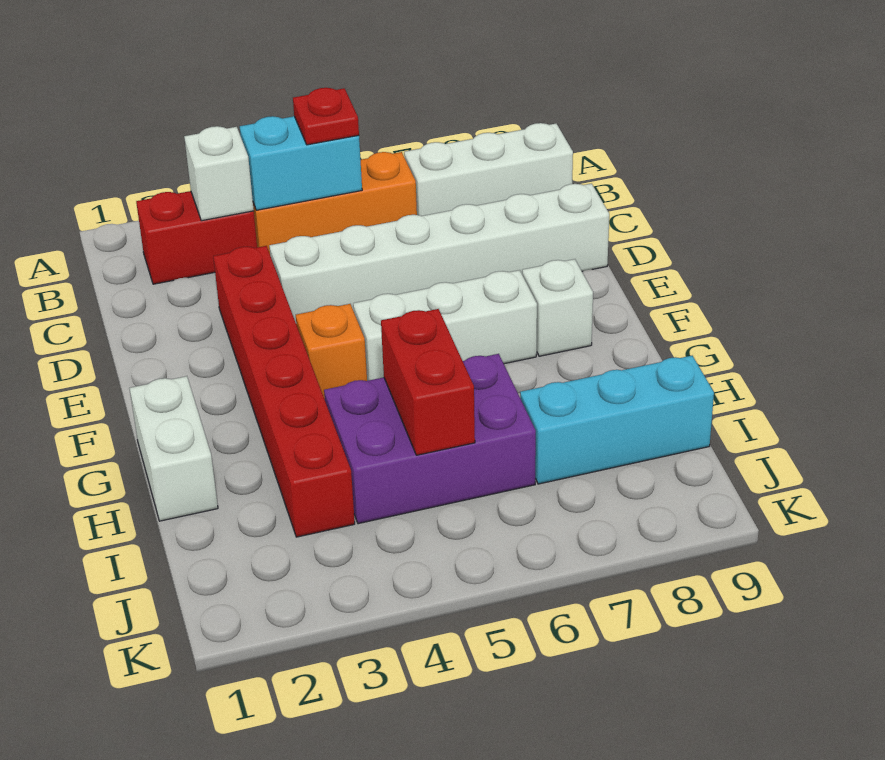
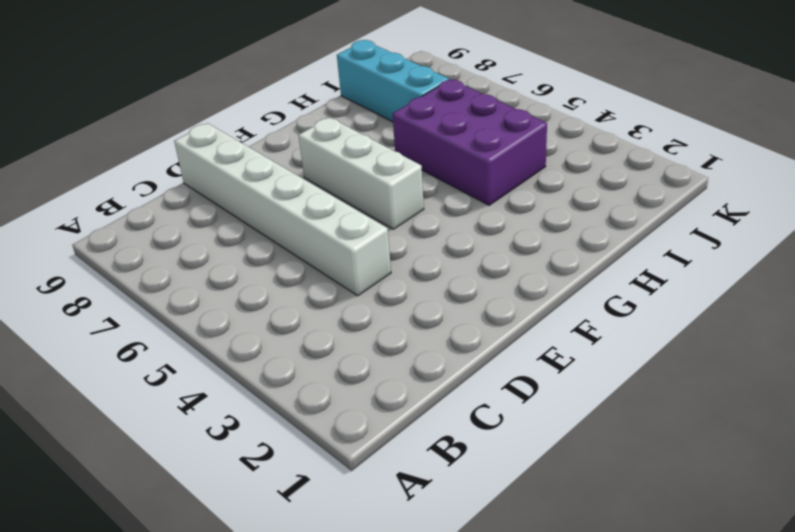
none -> red brick B2:B3 level 1
none -> orange brick B4:B6 level 1
none -> white brick B7:B9 level 1

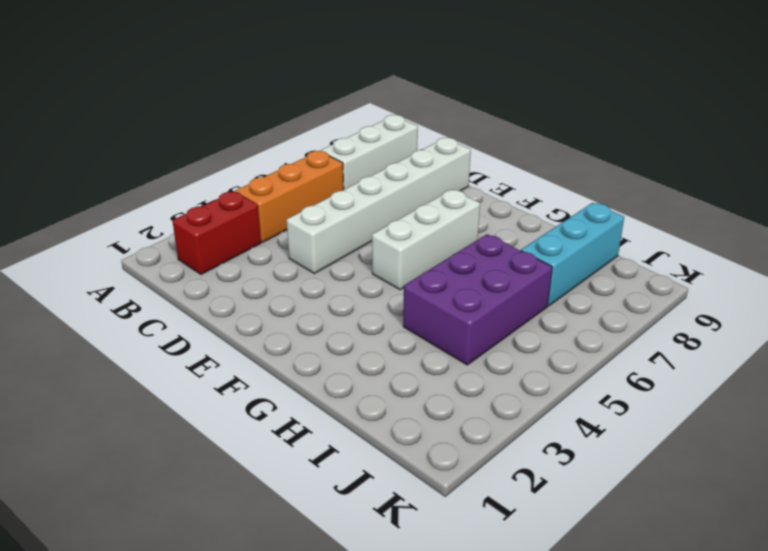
none -> red brick D3:I3 level 1
none -> orange brick F4 level 1
none -> white brick F8 level 1

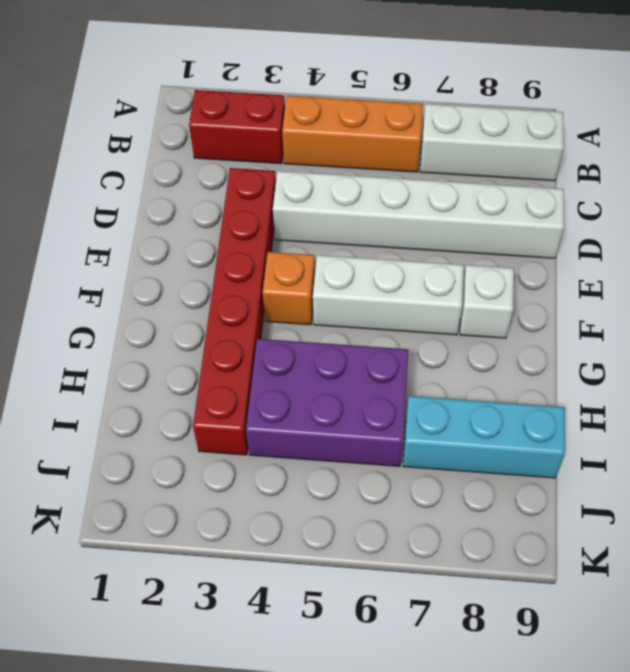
none -> white brick G1:H1 level 1
none -> white brick B3 level 2
none -> cyan brick B4:B5 level 2

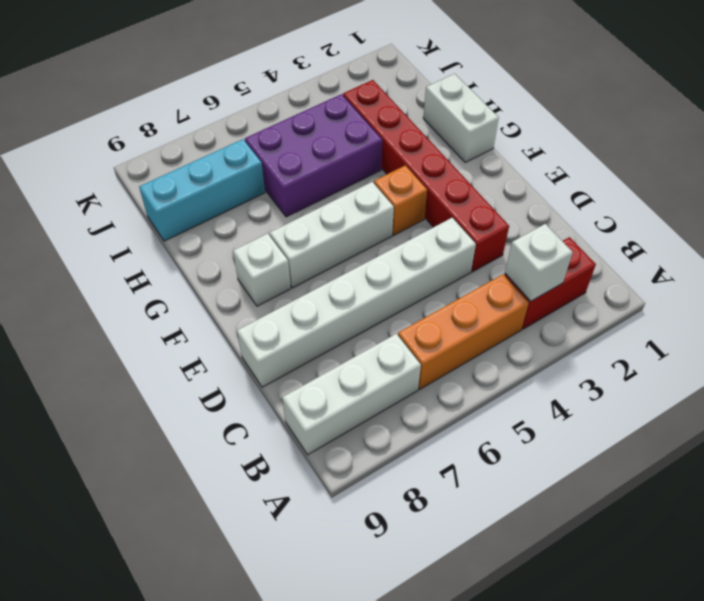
none -> cyan brick B4:B5 level 2
none -> red brick H5:I5 level 2
none -> red plate B5 level 3

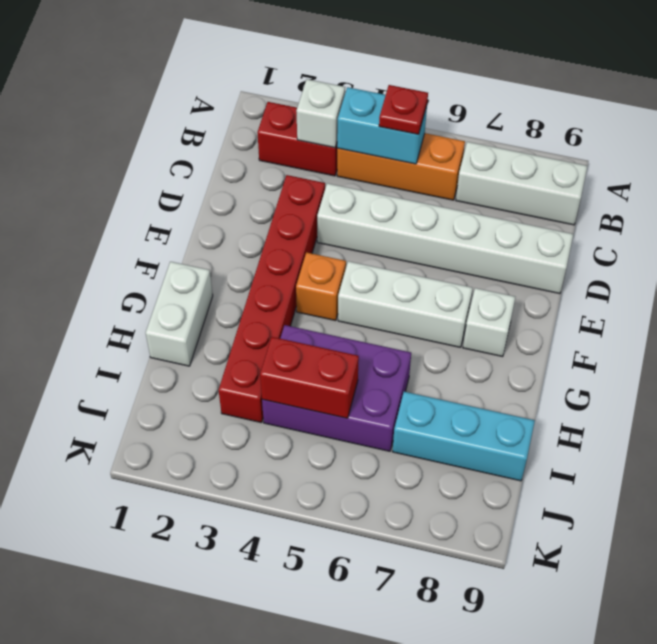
red brick I4:I5 level 2 -> red brick H5:I5 level 2

